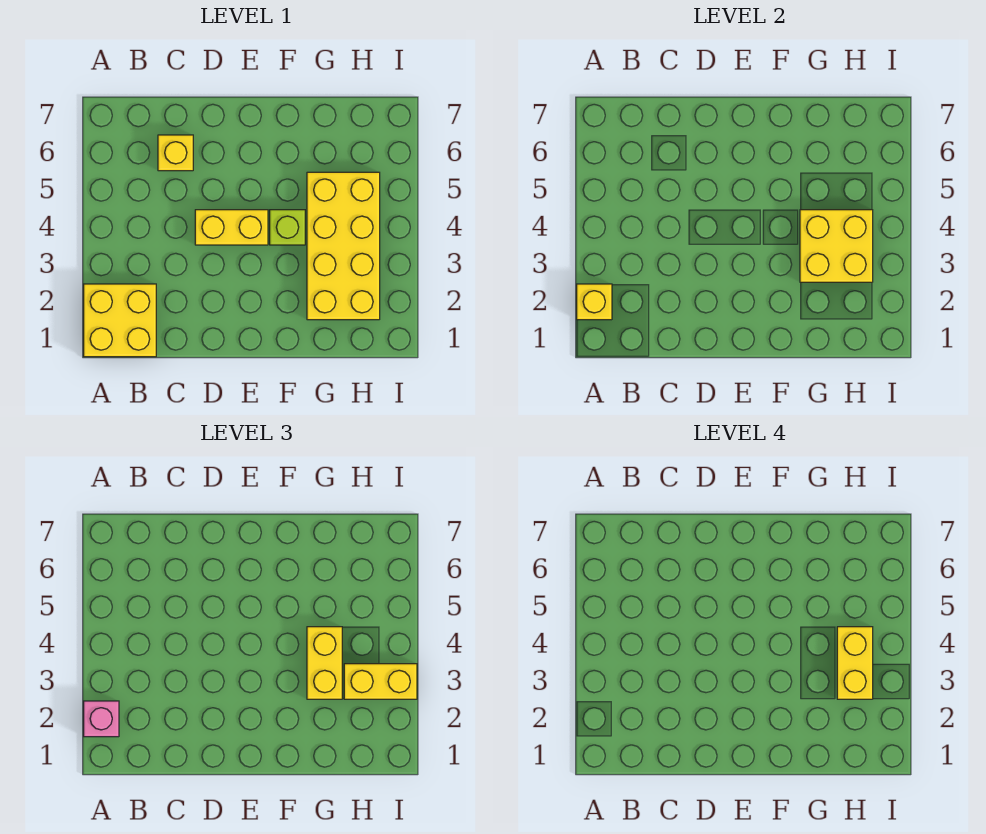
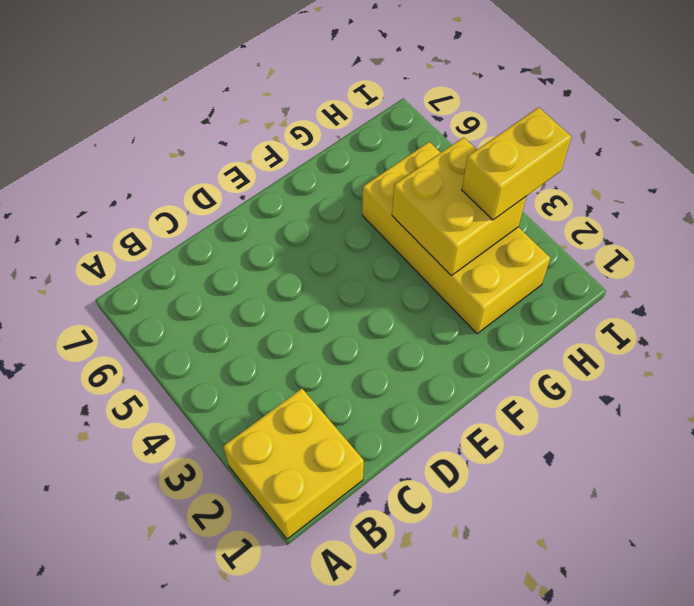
none -> yellow brick C6 level 1
none -> yellow brick D4:E4 level 1

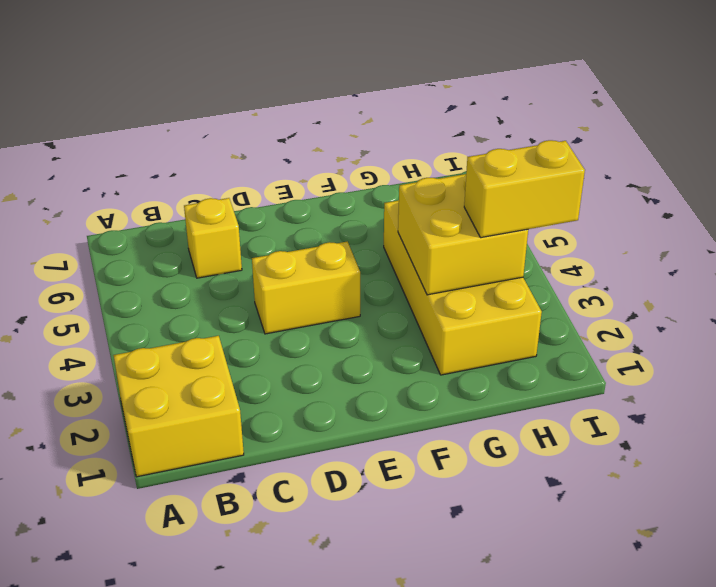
none -> lime brick F4 level 1
none -> yellow brick A2 level 2

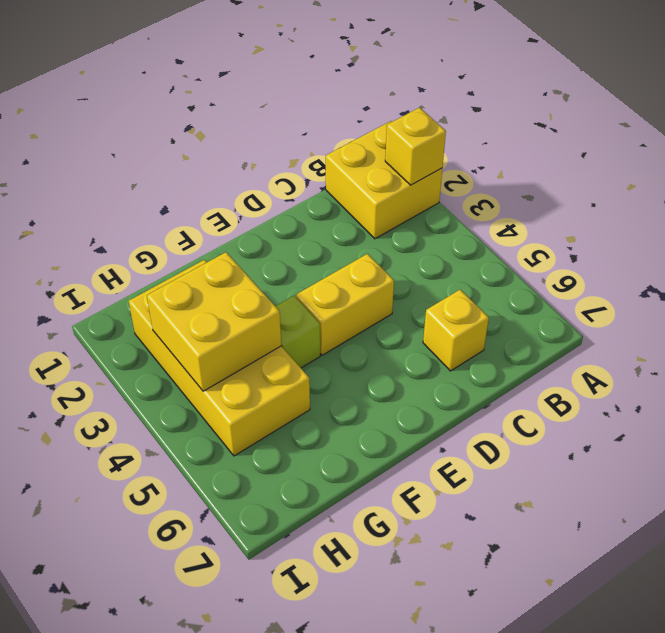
none -> pink brick A2 level 3
none -> yellow brick G3:G4 level 3

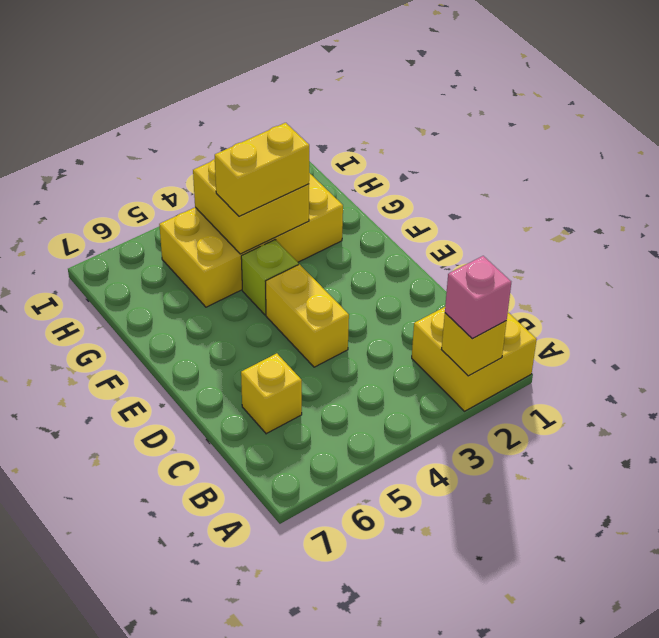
none -> yellow brick H3:I3 level 3
none -> yellow brick H3:H4 level 4

